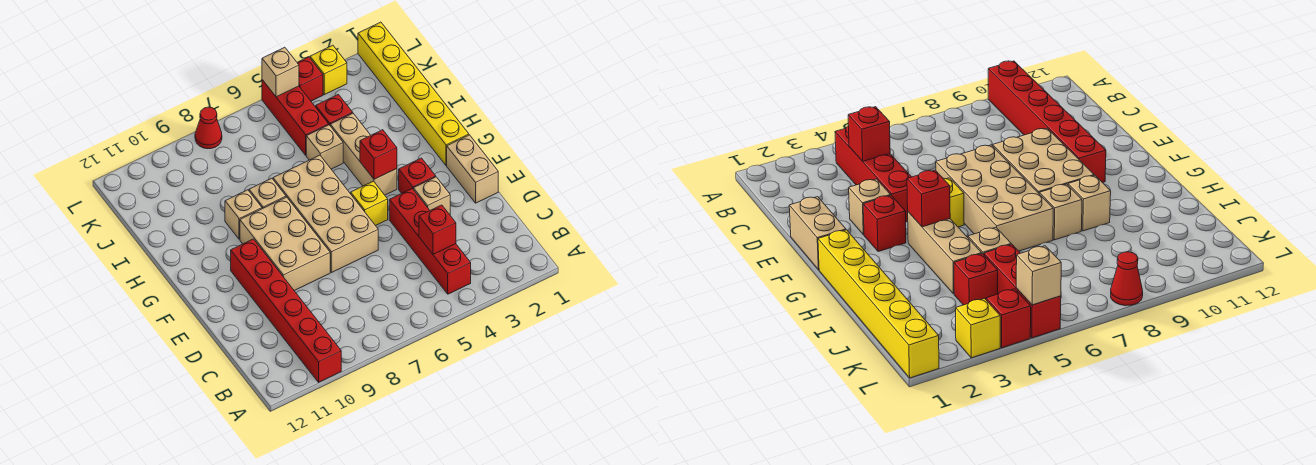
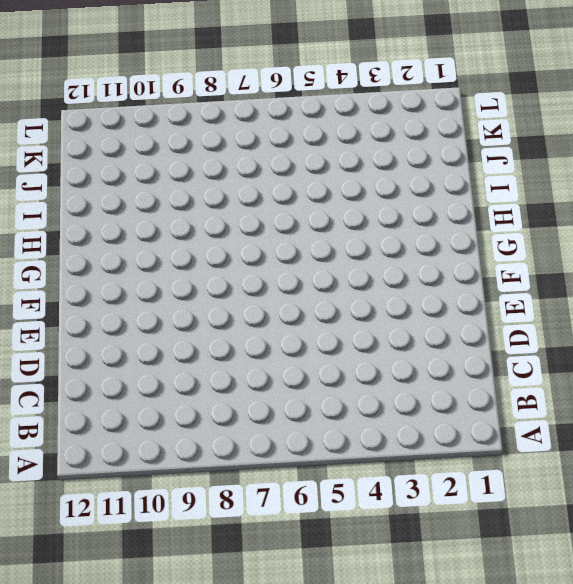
none -> red brick A10:F10 level 1
none -> red brick B4:E4 level 1
none -> tan brick E1:F1 level 1

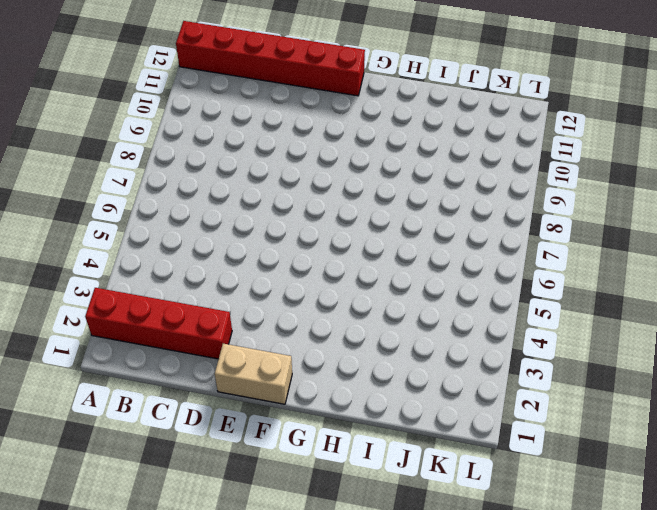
red brick A2:D2 level 1 -> red brick B4:E4 level 1
red brick A12:F12 level 1 -> red brick A10:F10 level 1
none -> tan brick E3 level 1
none -> tan brick E6:H7 level 1
none -> tan brick E8:G9 level 1

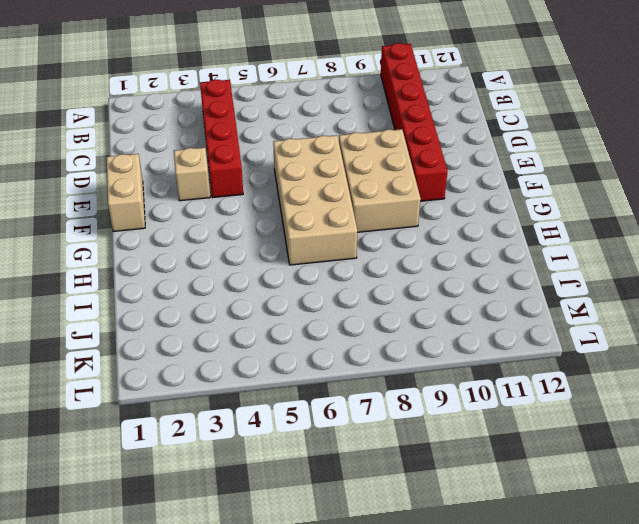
none -> red brick F3 level 1
none -> yellow brick F5 level 1
none -> yellow brick G1:L1 level 1

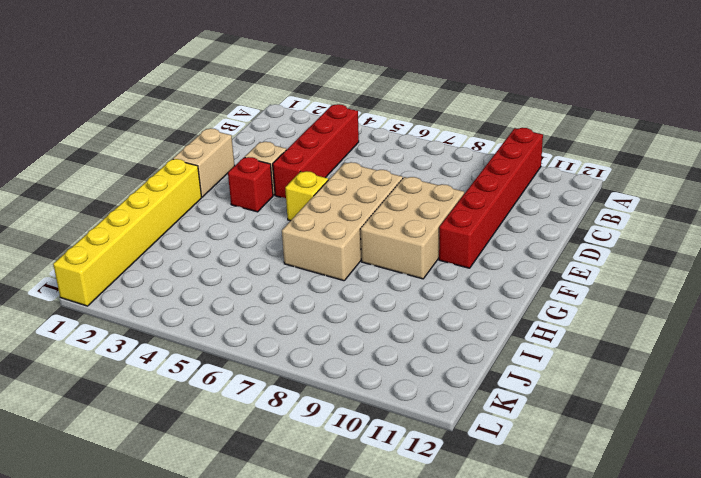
none -> tan brick G4:I4 level 1
none -> tan brick H8 level 1
none -> tan brick H9 level 1

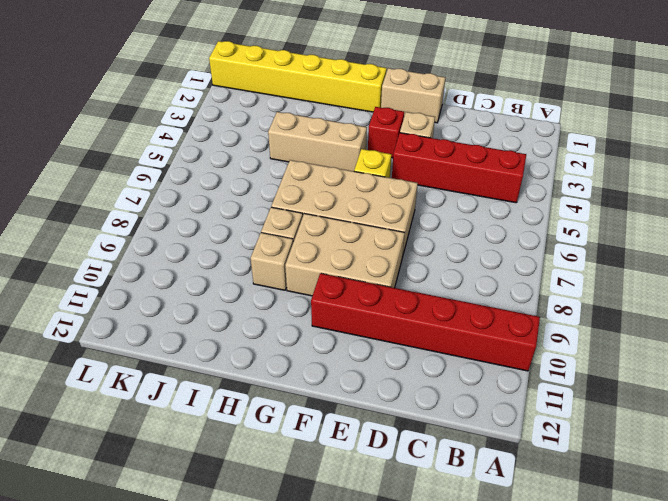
none -> tan brick I5 level 1
none -> red brick J4 level 1
none -> red brick J5:L5 level 1

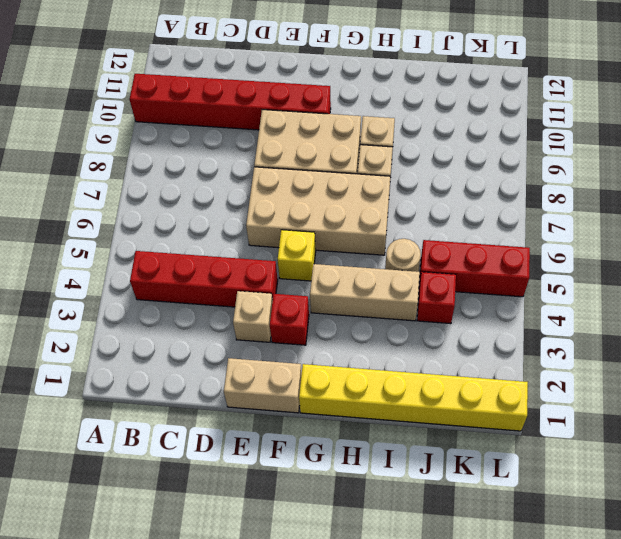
tan round brick I5 level 1 -> tan brick I5 level 1
none -> yellow brick L3 level 1
none -> red brick L4 level 1
none -> red cone L8 level 1

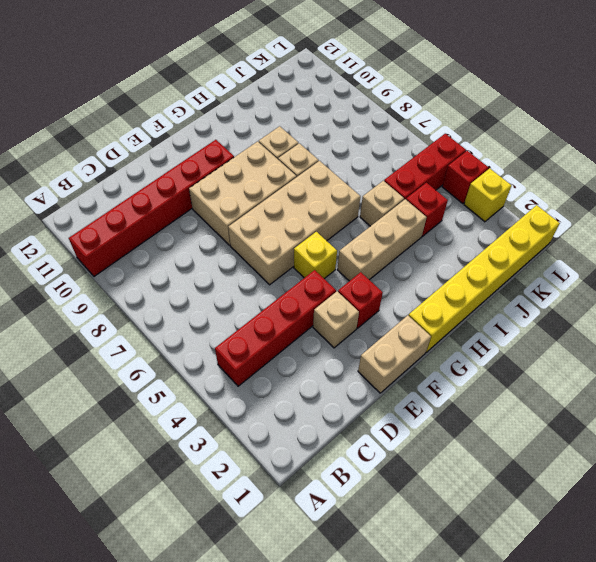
none -> red cone L8 level 1
none -> red brick C4 level 2
none -> red brick G4 level 2

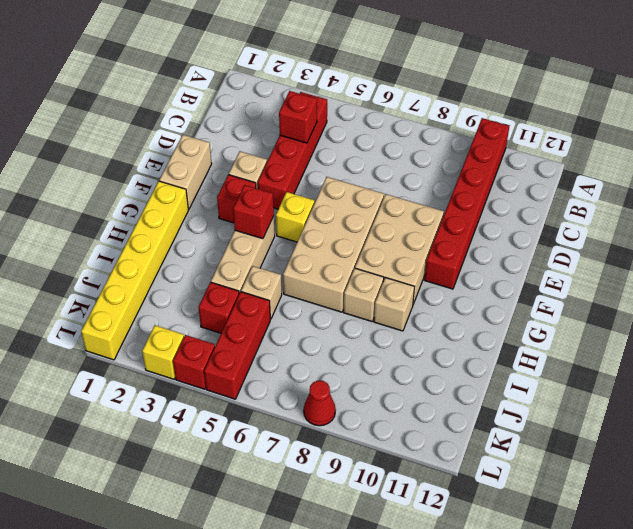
none -> tan brick L5 level 2

